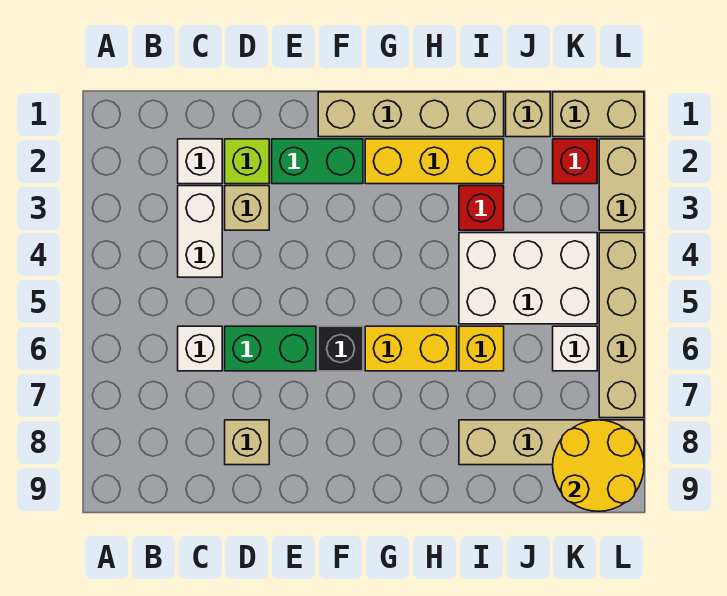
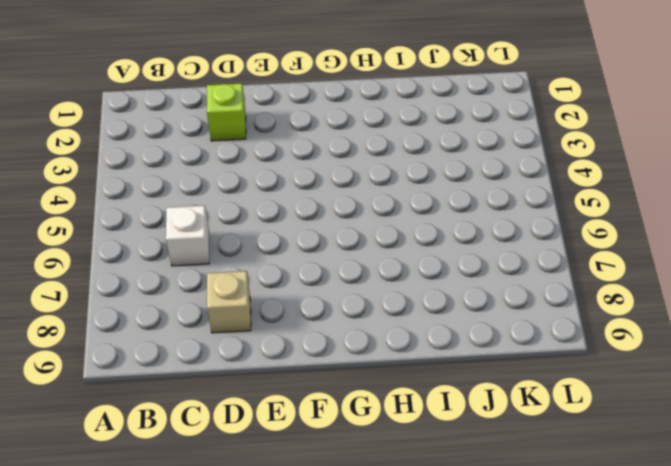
none -> white brick C2 level 1
none -> white brick C3:C4 level 1
none -> tan brick D3 level 1

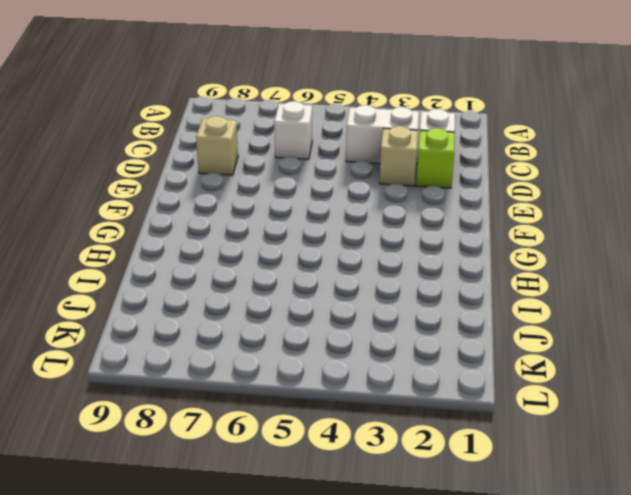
none -> green brick D6:E6 level 1
none -> green brick E2:F2 level 1
none -> tan brick F1:I1 level 1

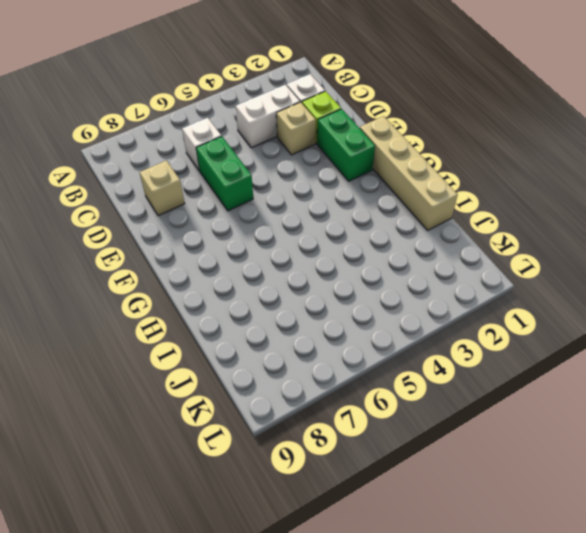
none -> black brick F6 level 1
none -> yellow brick G2:I2 level 1
none -> yellow brick G6:H6 level 1

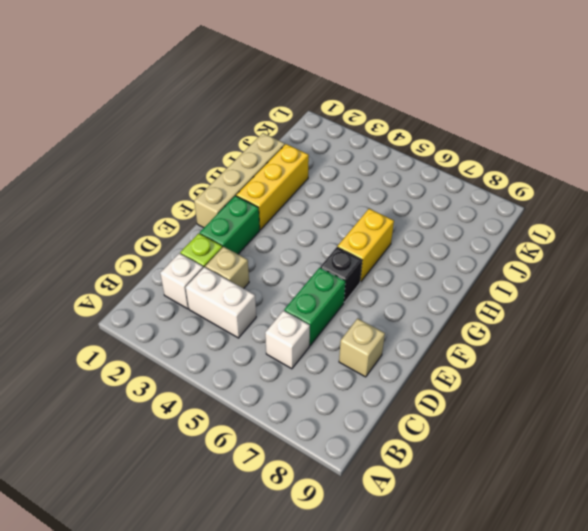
none -> red brick I3 level 1
none -> white brick I4:K5 level 1
none -> yellow brick I6 level 1

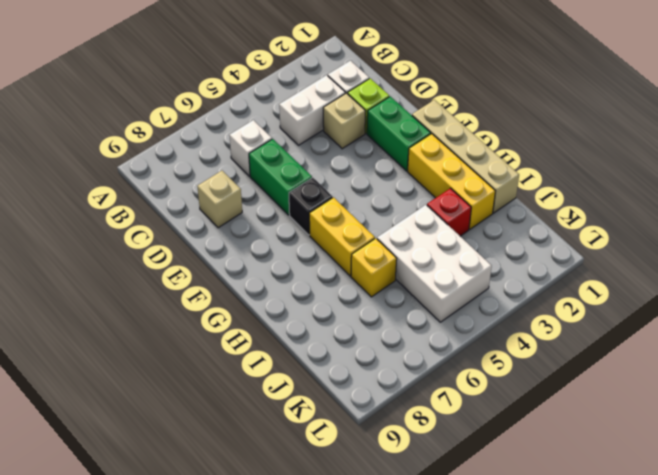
none -> tan brick I8:L8 level 1
none -> tan brick J1 level 1
none -> tan brick K1:L1 level 1

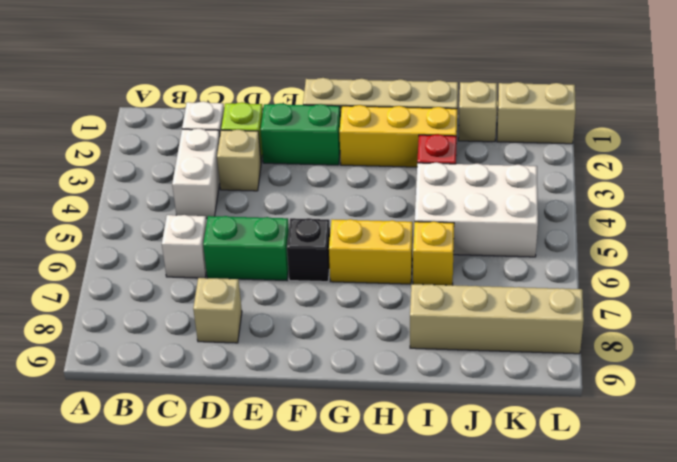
none -> red brick K2 level 1
none -> white brick K6 level 1
none -> tan brick L2:L3 level 1

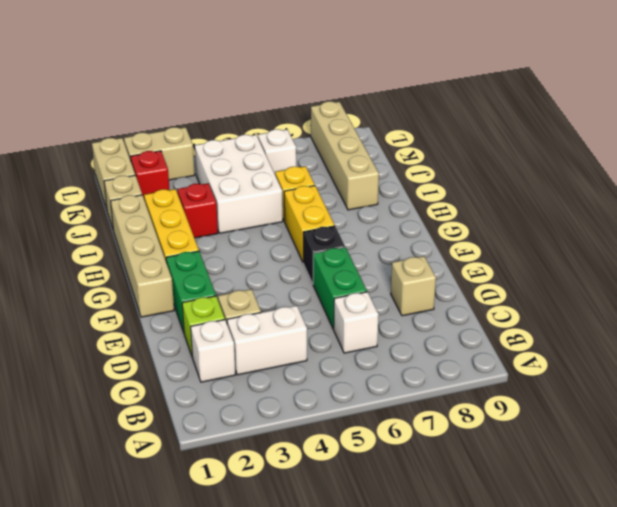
none -> tan brick L4:L7 level 1
none -> yellow round brick K8:L9 level 2

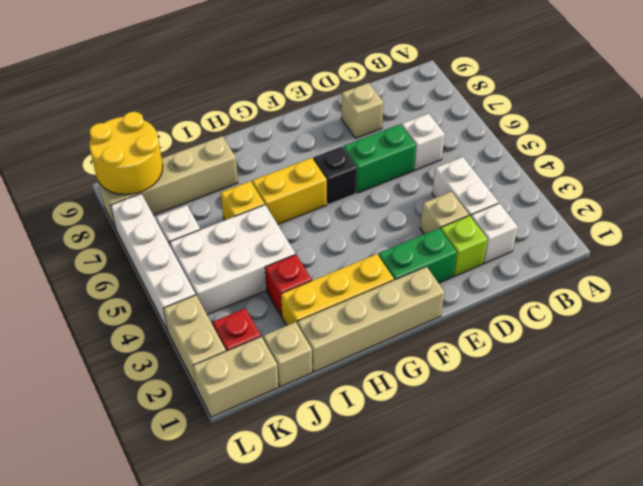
white brick L4:L7 level 1 -> tan brick L4:L7 level 1

